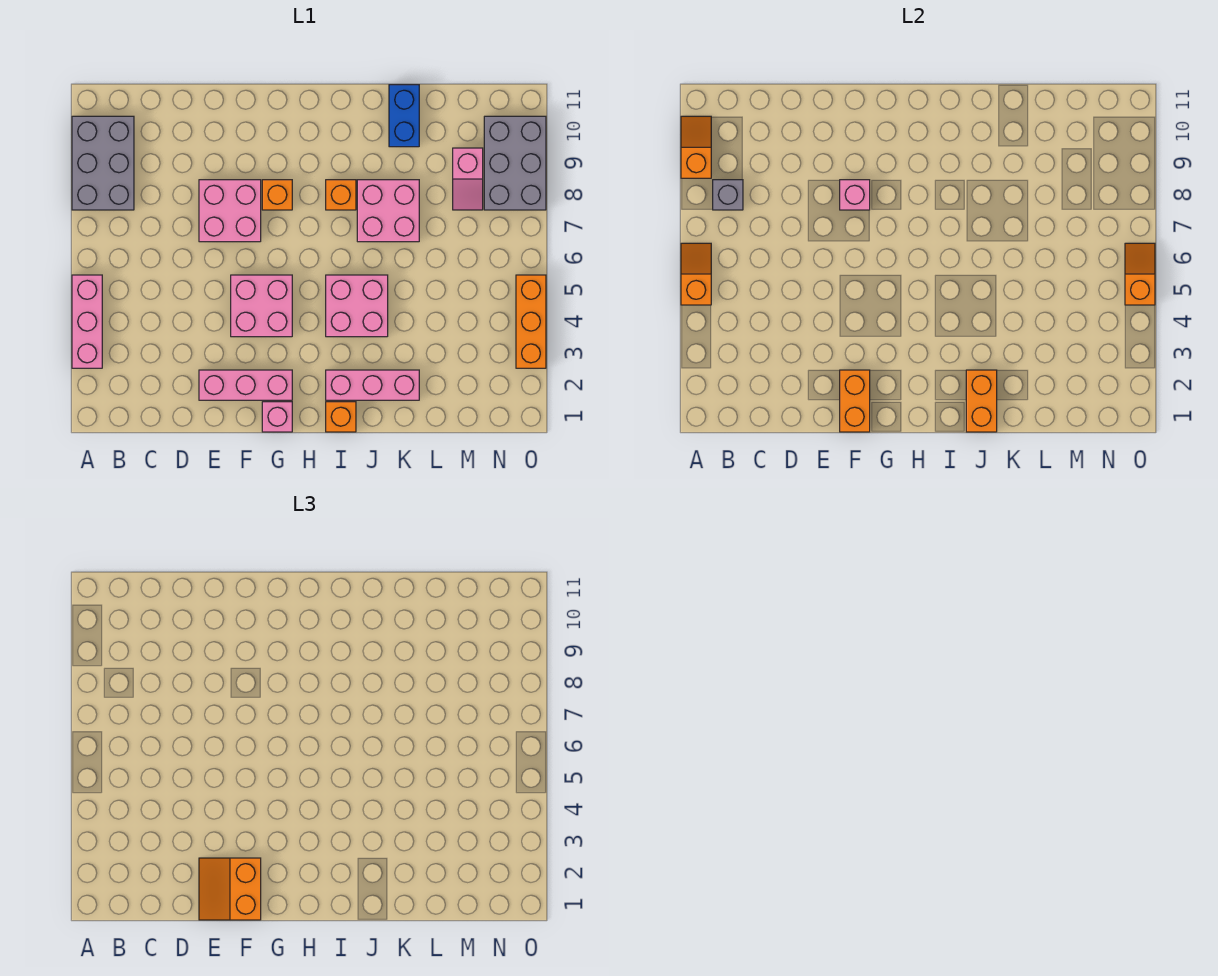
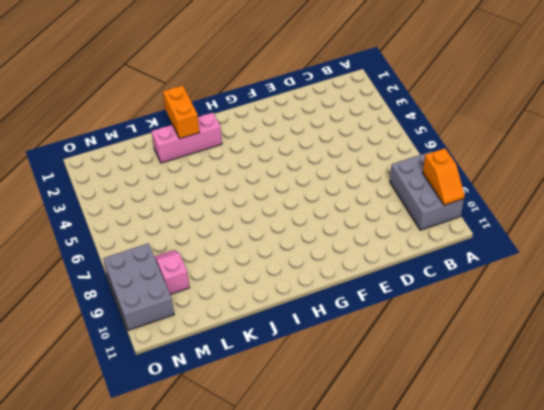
none -> pink brick A3:A5 level 1
none -> pink brick E2:G2 level 1
none -> pink brick E7:F8 level 1

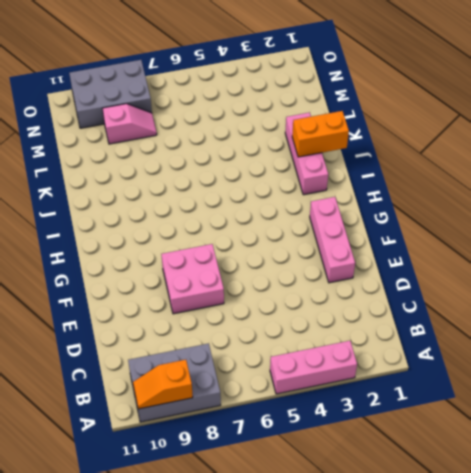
none -> pink brick F4:G5 level 1
none -> pink brick G1 level 1
none -> orange brick G8 level 1

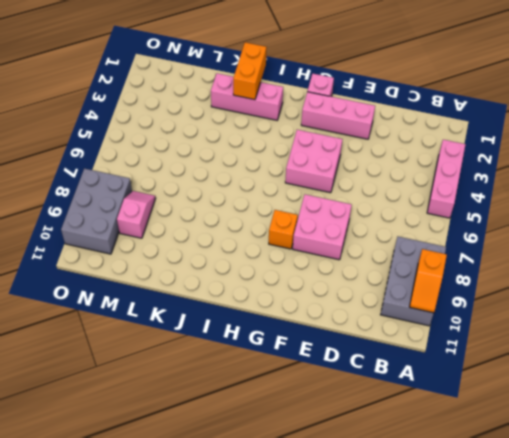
none -> orange brick I1 level 1
none -> pink brick I4:J5 level 1
none -> orange brick I8 level 1

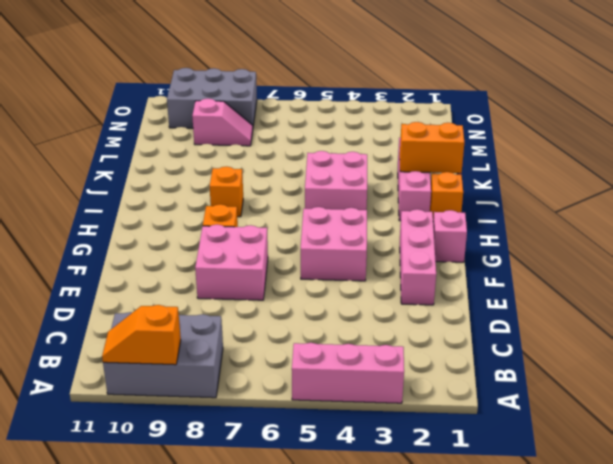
none -> pink brick J7:K8 level 1
none -> blue brick K10:K11 level 1
none -> orange brick O3:O5 level 1

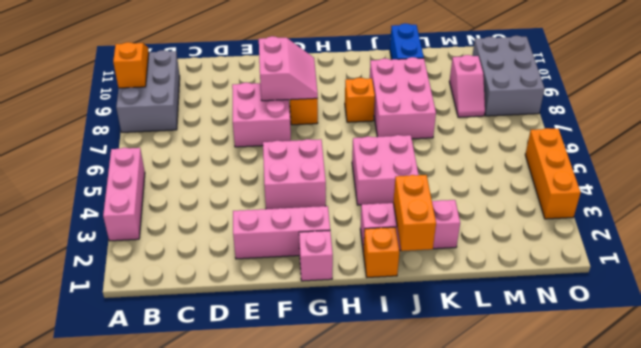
pink slope F8:G9 level 2 top F -> pink brick F8 level 2
pink brick J7:K9 level 1 -> pink brick J7:K8 level 1
none -> orange slope A5:A6 level 2 top 5
none -> grey brick B8 level 2
none -> orange brick F1:F2 level 2

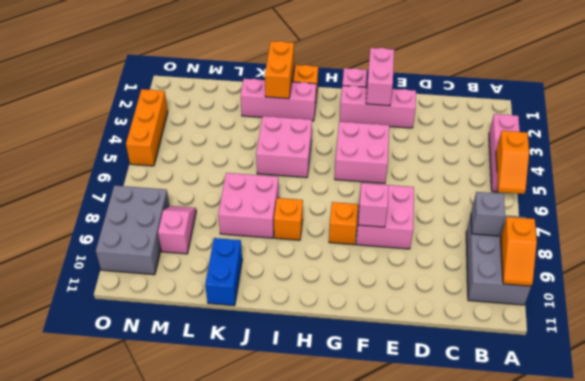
pink brick F1:F2 level 2 -> orange brick F1:F2 level 2
none -> orange slope O5:O6 level 2 top 5
none -> orange slope E1:F2 level 3 top F

